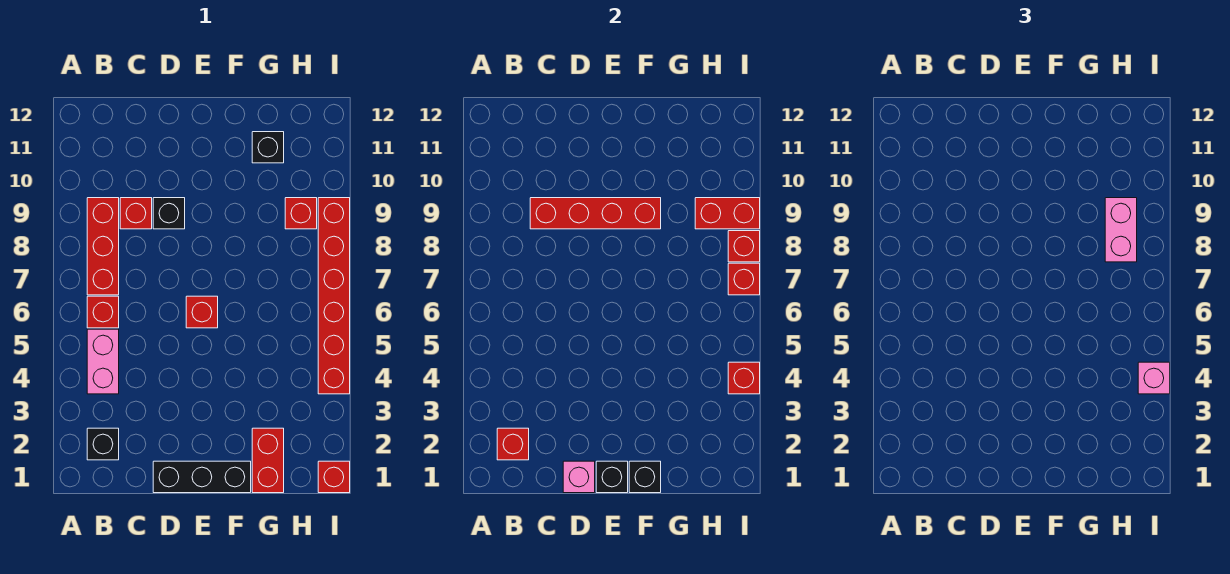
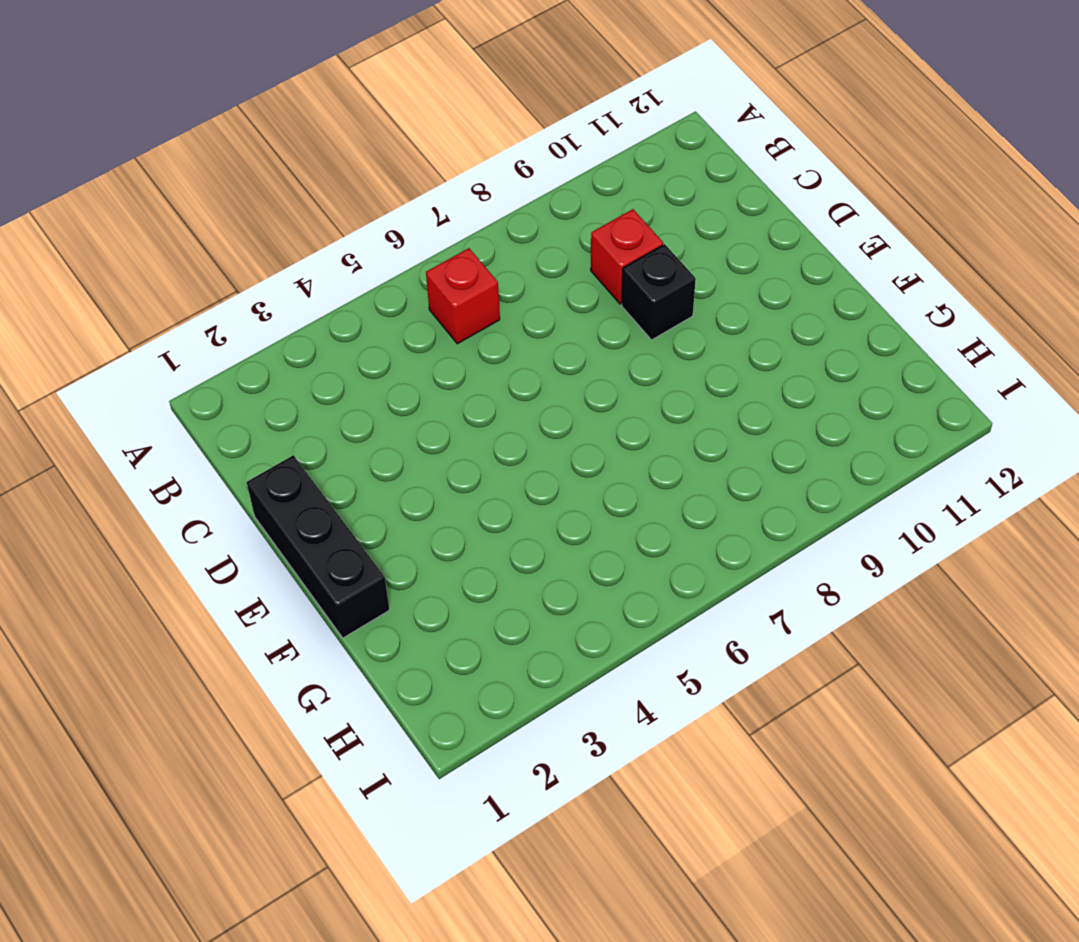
none -> black brick B2 level 1
none -> pink brick B4:B5 level 1
none -> red brick B7:B9 level 1

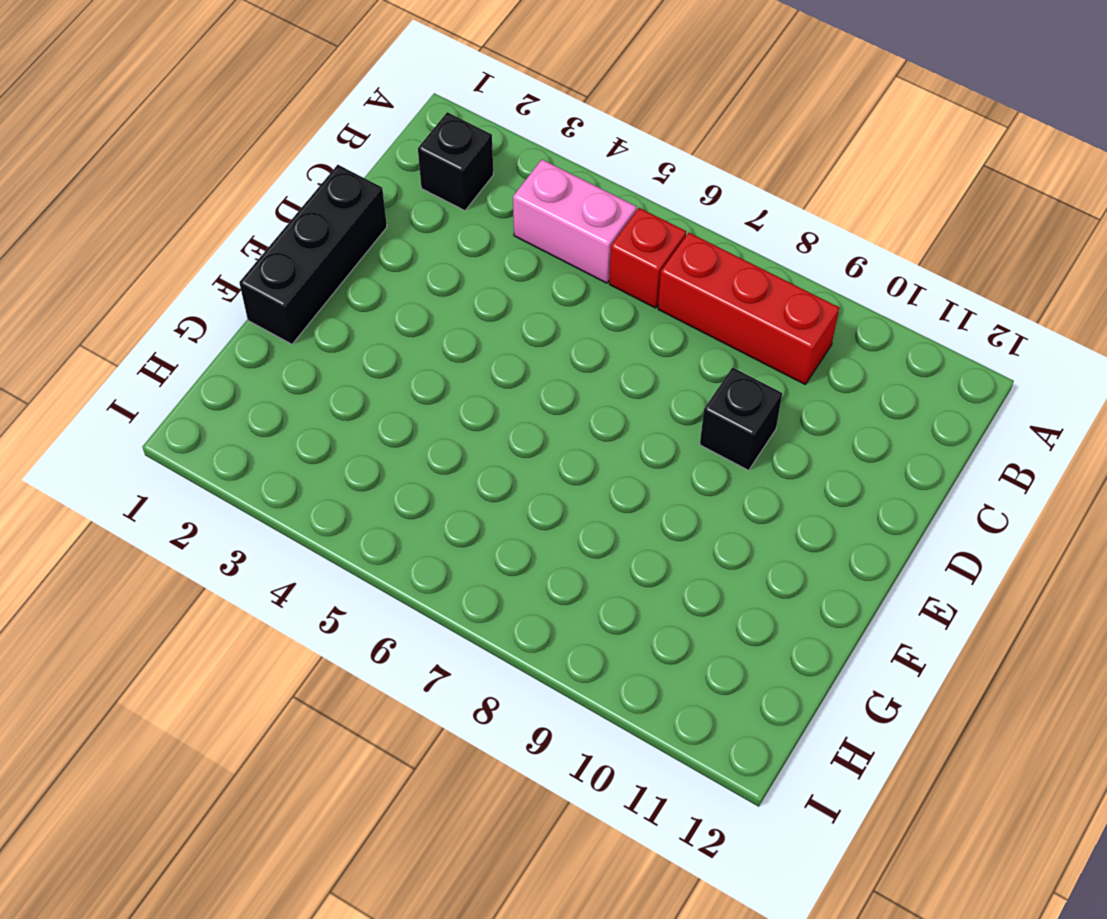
none -> red brick C9 level 1
none -> red brick E6 level 1
none -> red brick G1:G2 level 1

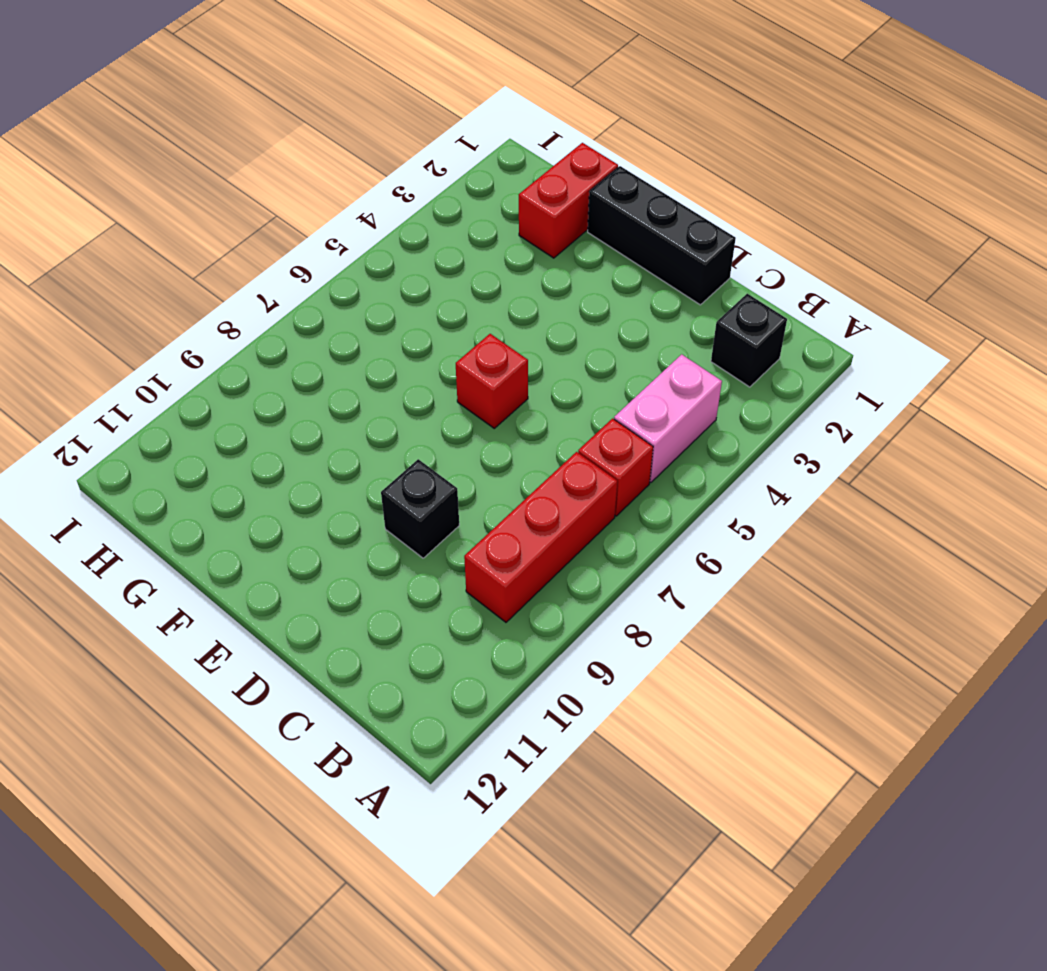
none -> red brick C9 level 1
none -> black brick G11 level 1
none -> red brick H9 level 1

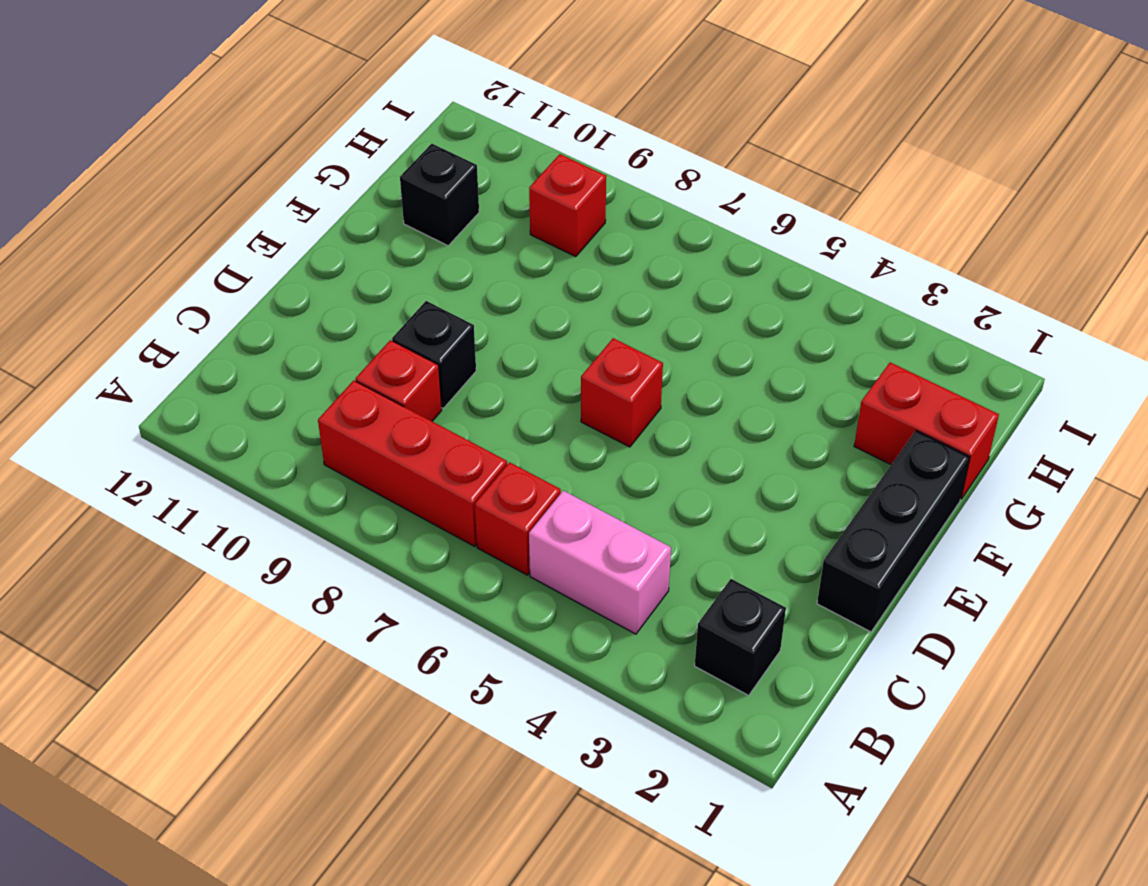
none -> red brick I1 level 1
none -> red brick I4:I9 level 1
none -> red brick B2 level 2

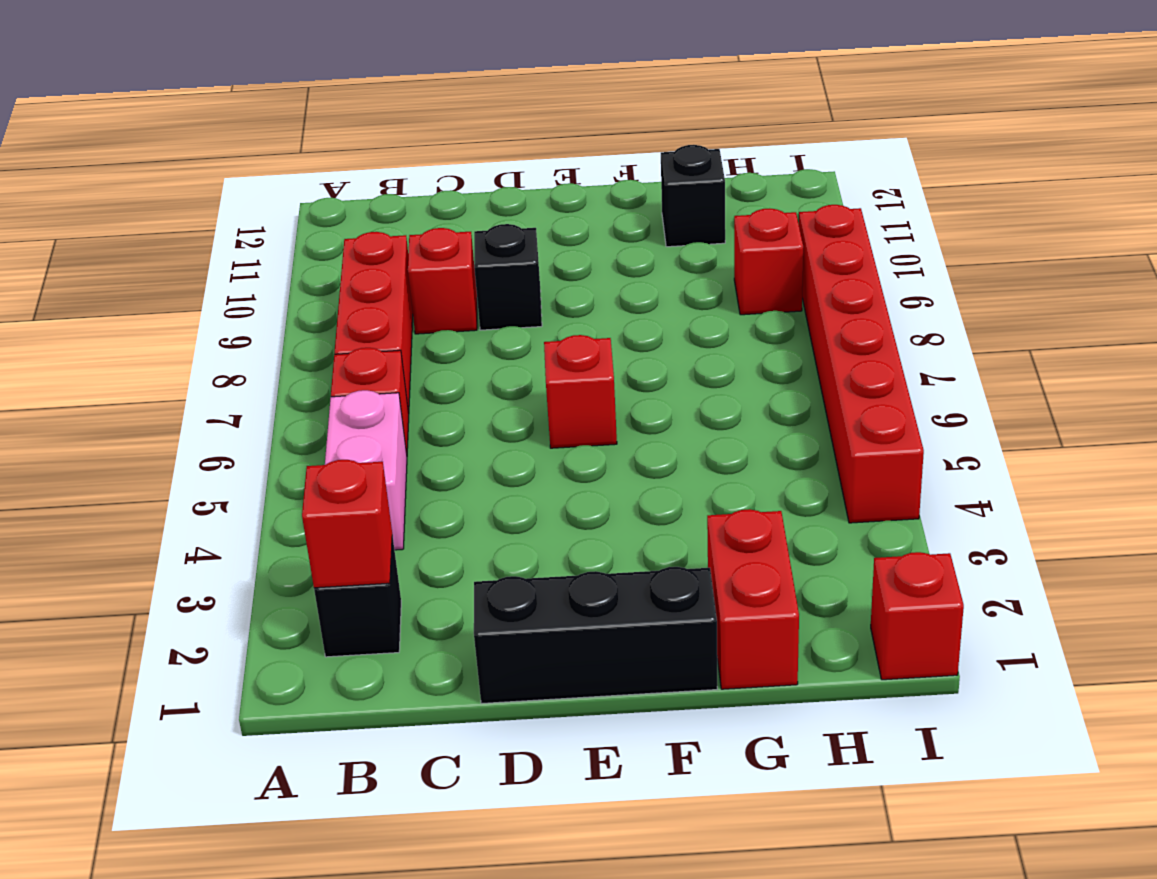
none -> red brick C9:F9 level 2
none -> pink brick D1 level 2
none -> black brick E1 level 2

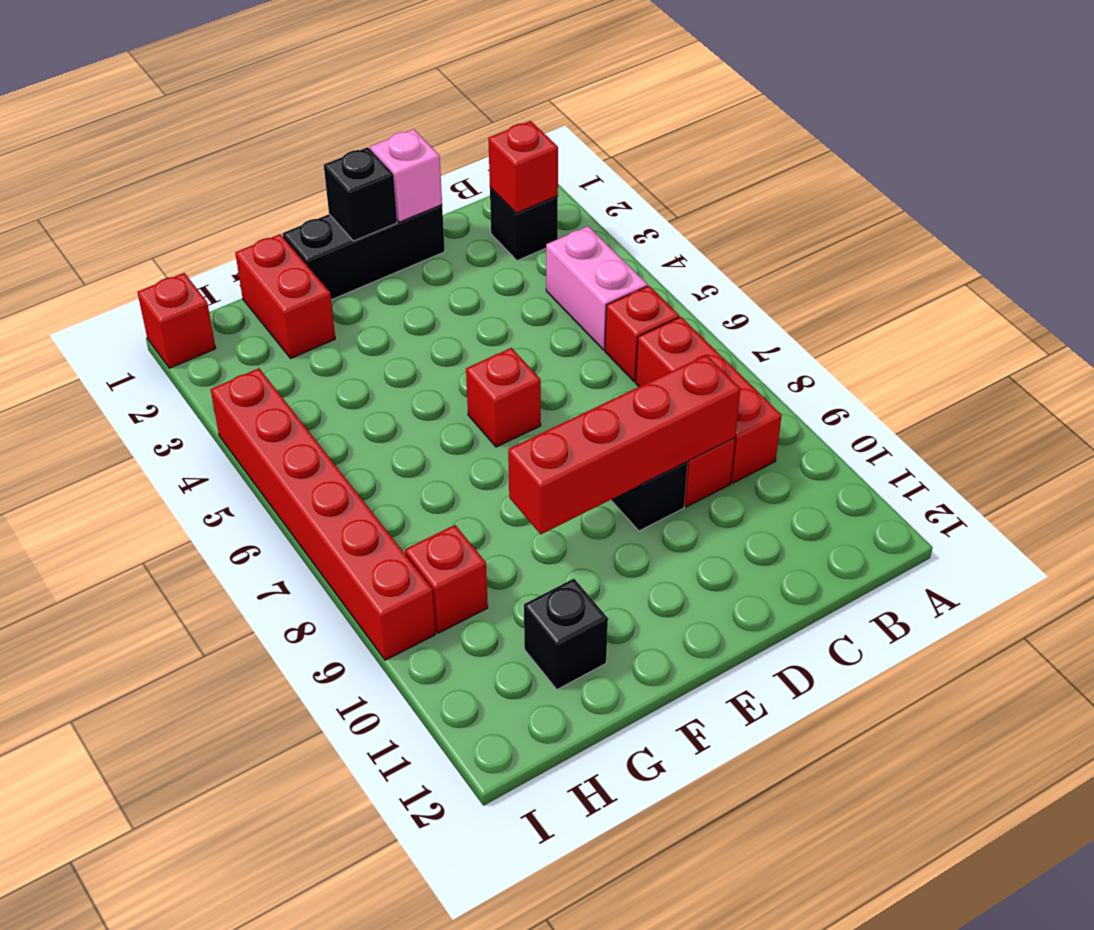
none -> black brick F1 level 2
none -> red brick H9:I9 level 2
none -> red brick I4 level 2

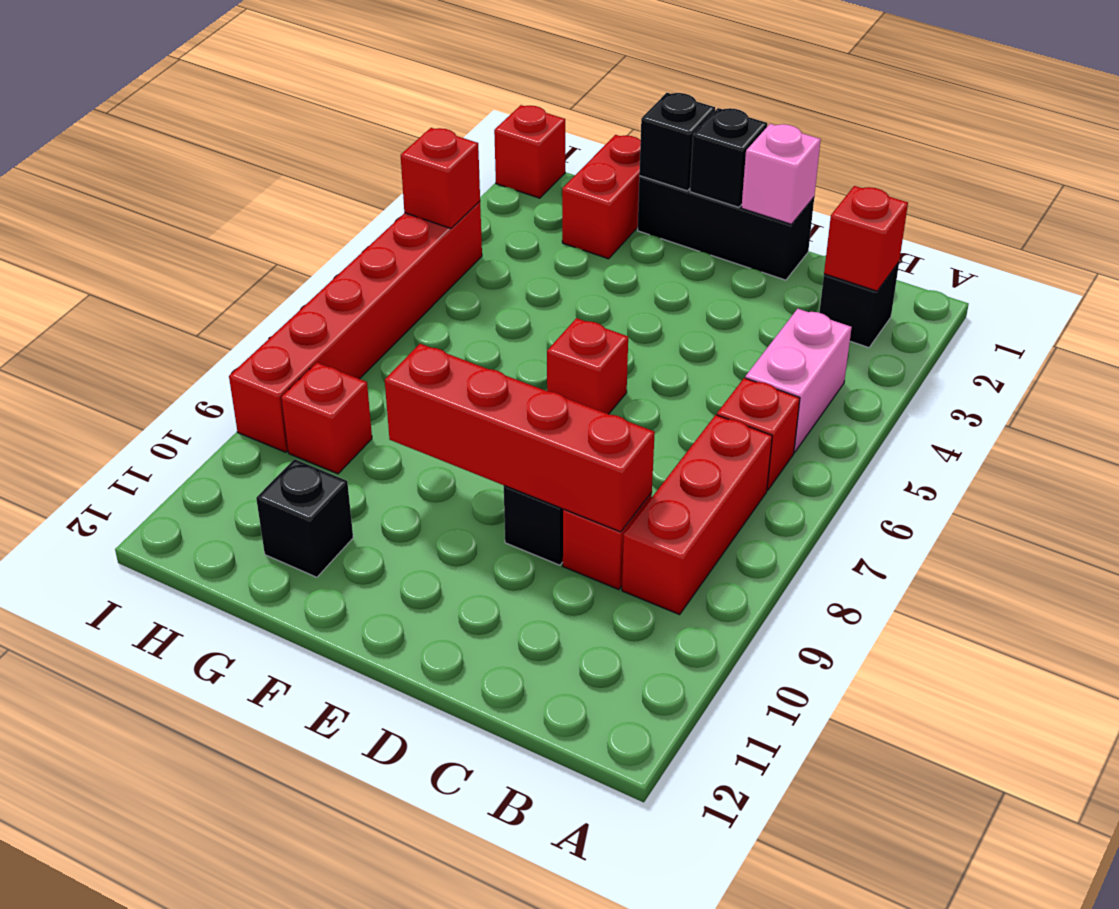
none -> red brick H9:I9 level 2
none -> red brick I7 level 2
none -> red brick I8 level 2

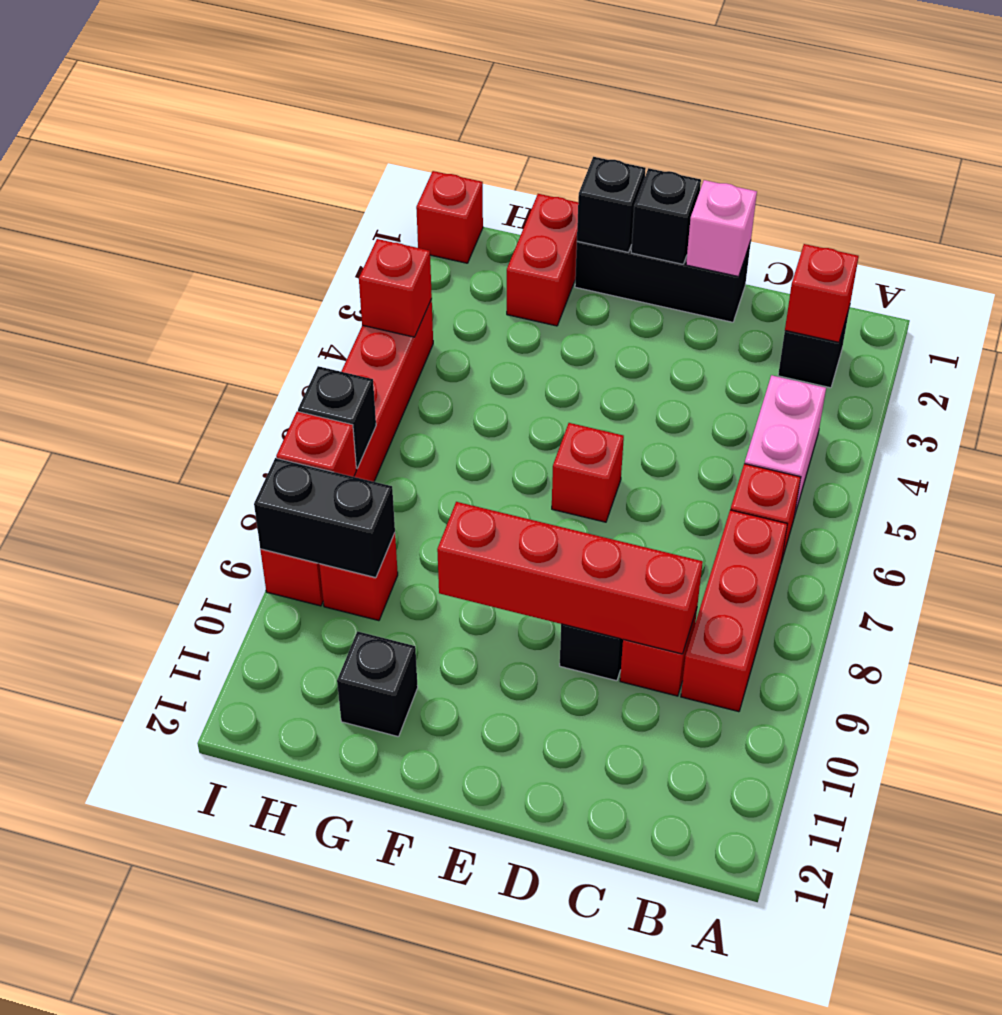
black brick H9:I9 level 2 -> red brick H9:I9 level 2
black brick I7 level 2 -> red brick I7 level 2
none -> pink brick H8:H9 level 3
none -> pink brick I4 level 3

